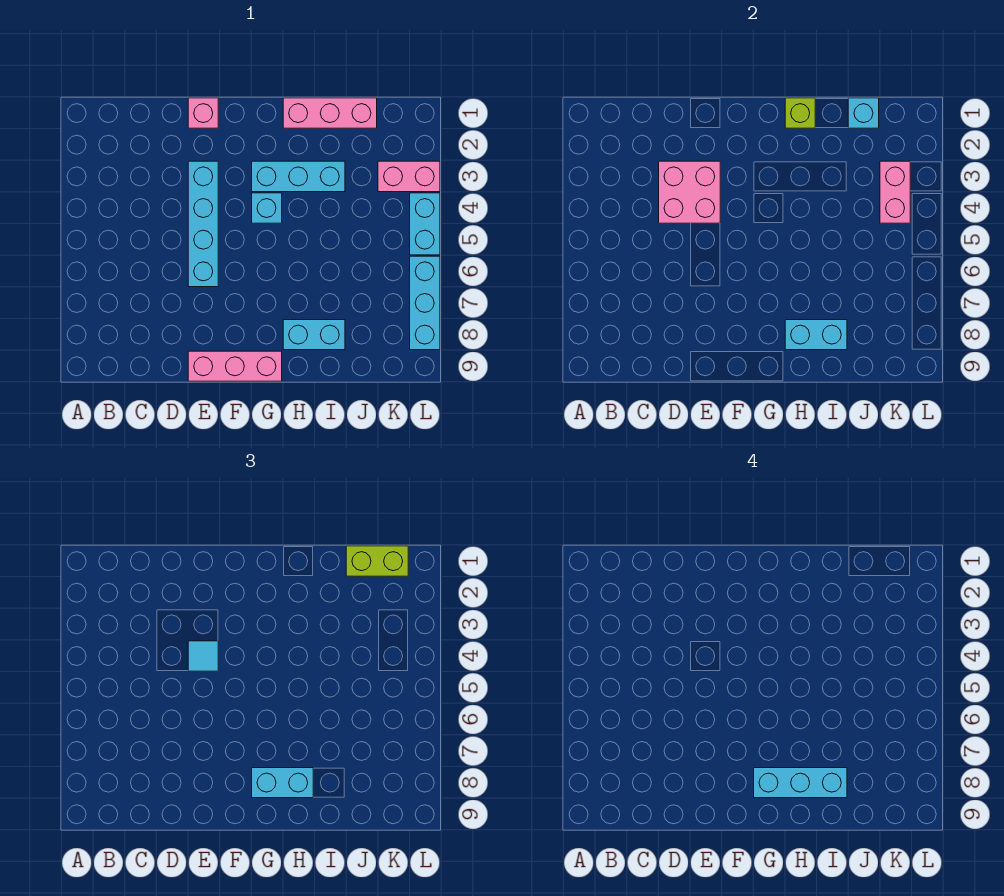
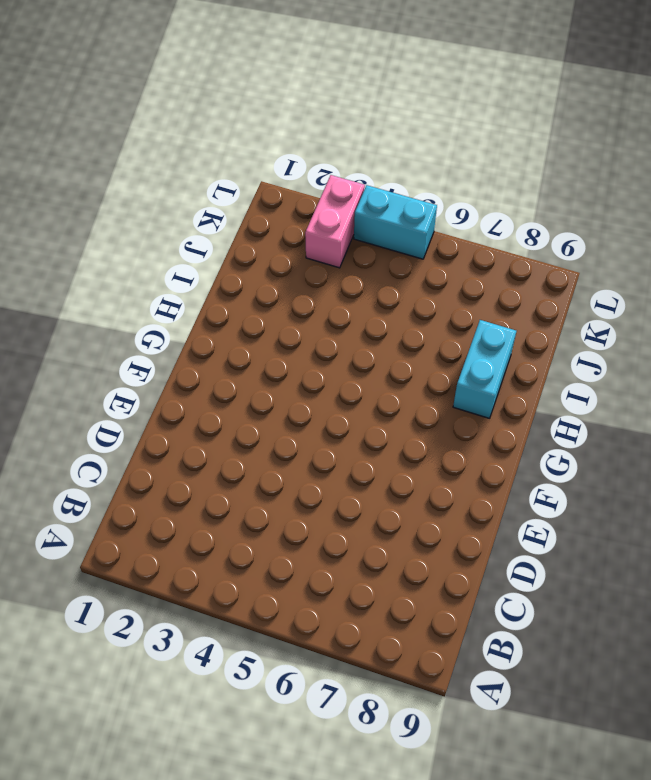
none -> pink brick E1 level 1
none -> cyan brick E3:E6 level 1
none -> pink brick E9:G9 level 1

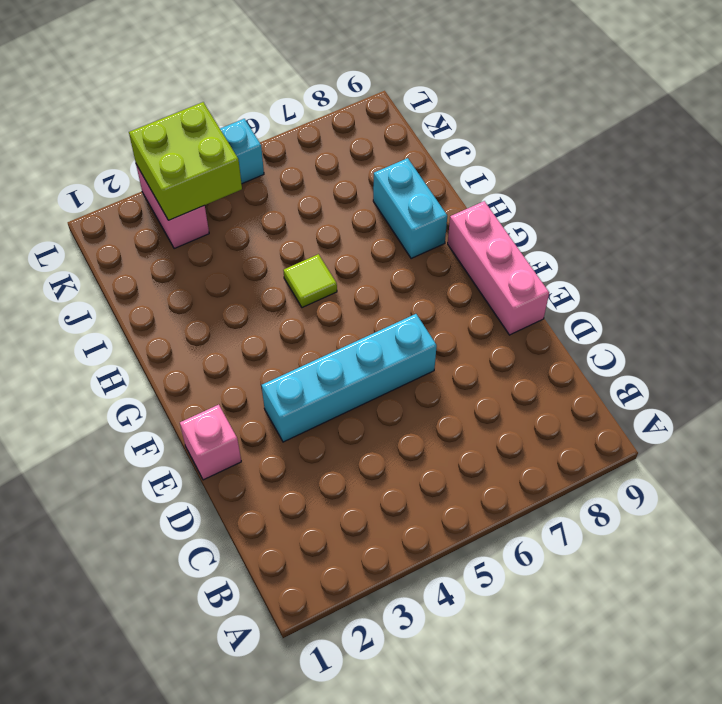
lime tile H5 level 1 -> none
lime brick K3:L4 level 2 -> pink brick K3:K4 level 2
none -> cyan brick G3:I3 level 1
none -> cyan brick G4 level 1
none -> pink brick H1:J1 level 1

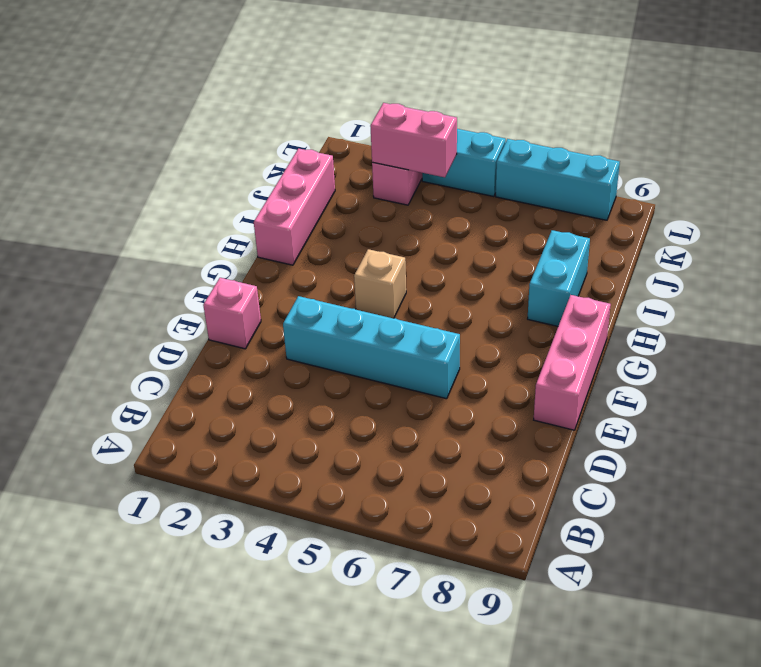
tan brick G4 level 1 -> cyan brick G4 level 1
none -> cyan brick G3:I3 level 1
none -> pink brick D3:E4 level 2
none -> lime brick H1 level 2

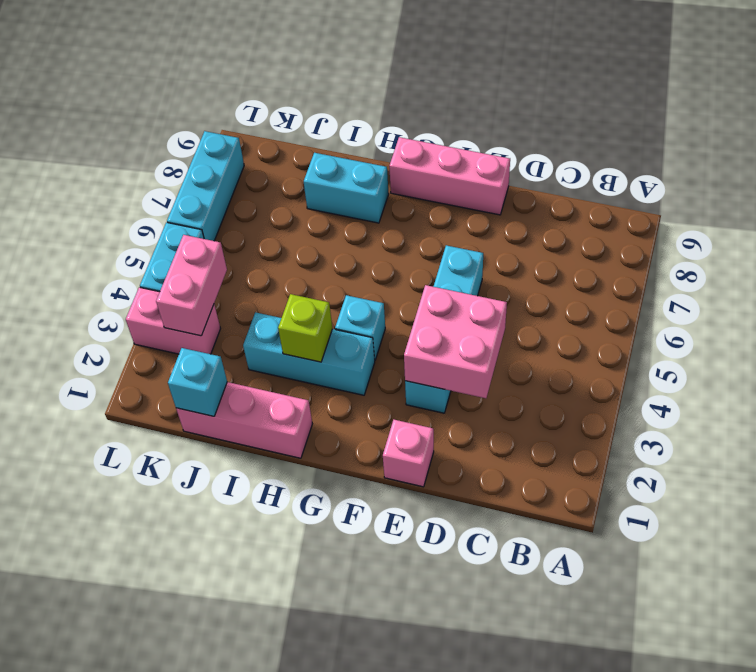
lime brick H3 level 2 -> lime brick H1 level 2
none -> cyan brick H8:I8 level 2
none -> cyan tile E4 level 3
none -> cyan brick G8:H8 level 3

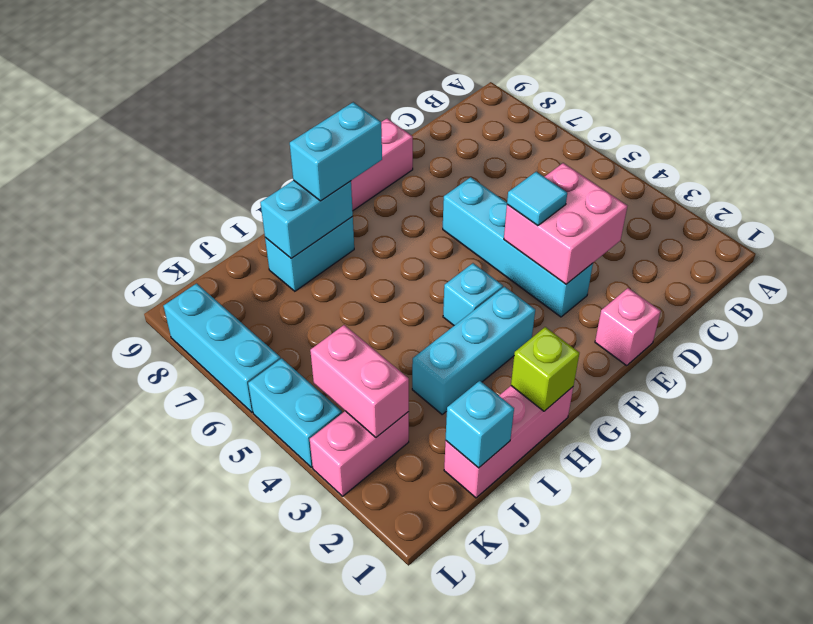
none -> lime brick J1:K1 level 3
none -> cyan brick G8:I8 level 4

